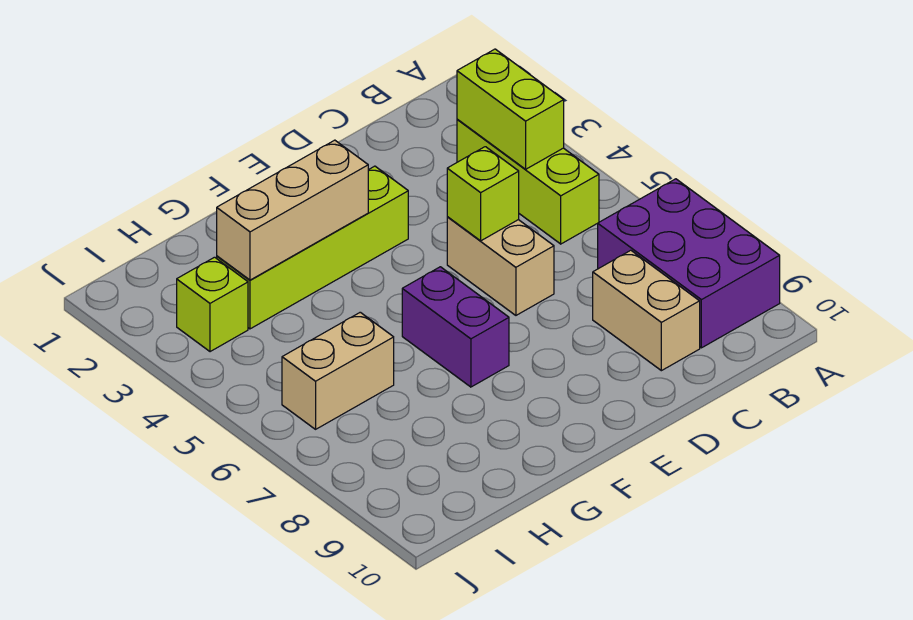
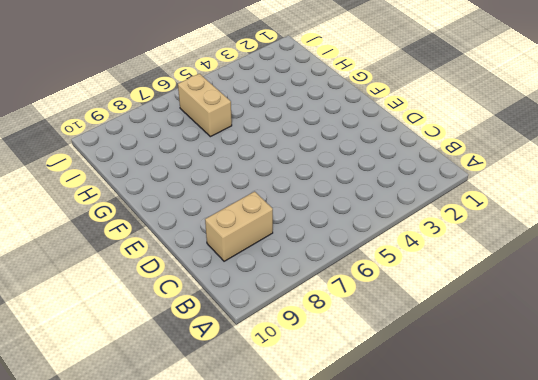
none -> purple brick A7:B9 level 1
none -> lime brick B3:B5 level 1

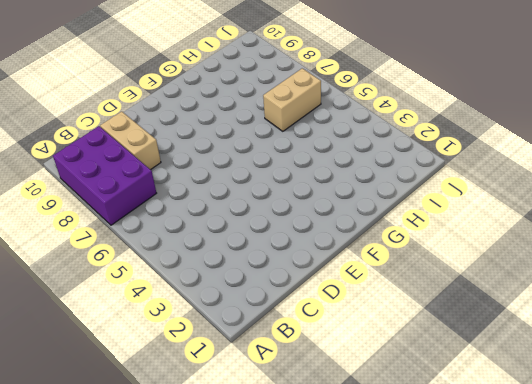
none -> lime brick B3:B5 level 1
none -> tan brick D5:D6 level 1

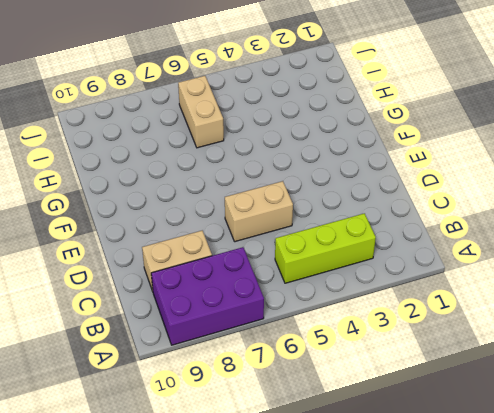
none -> lime brick E3:H3 level 1
none -> purple brick F6:F7 level 1

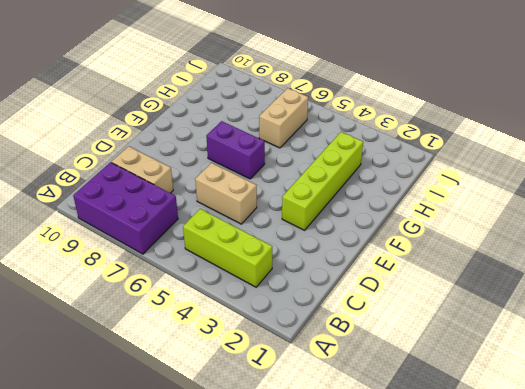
none -> lime brick I3 level 1
none -> lime brick B3:B4 level 2

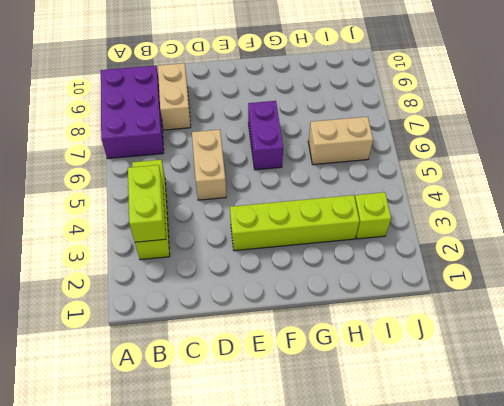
none -> lime brick D5 level 2
none -> tan brick F3:H3 level 2

